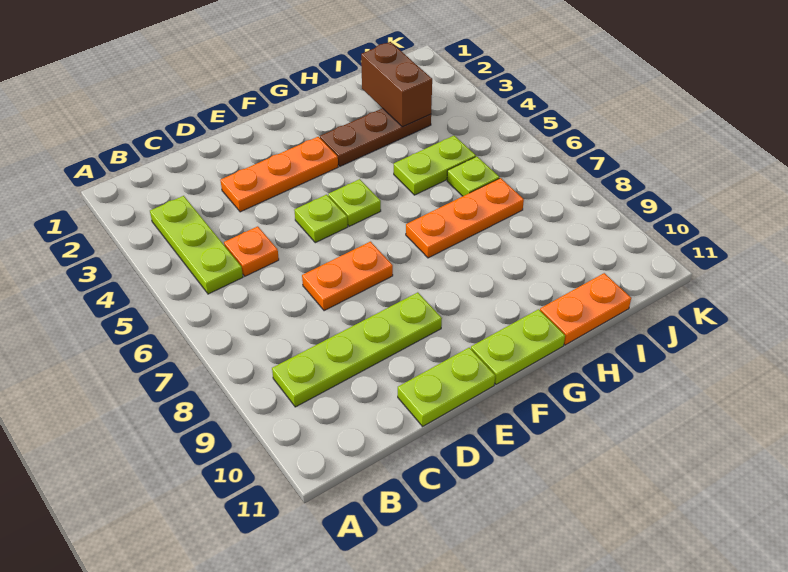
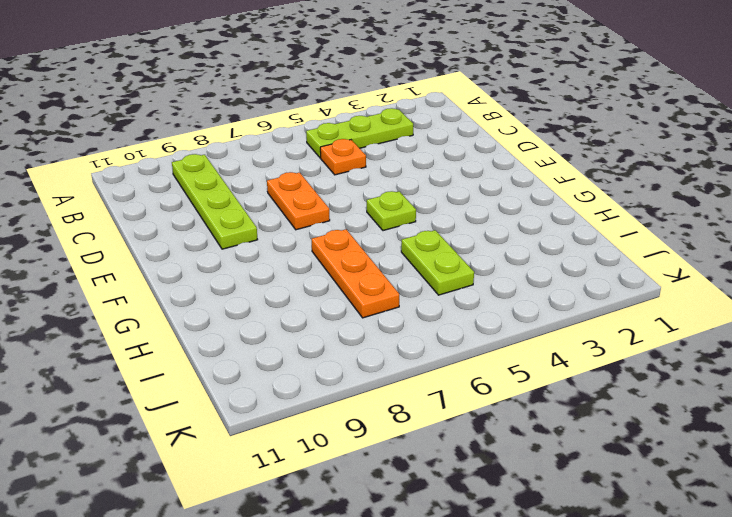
none -> orange plate D3:F3 level 1
none -> lime plate D11:E11 level 1
none -> lime plate E5 level 1

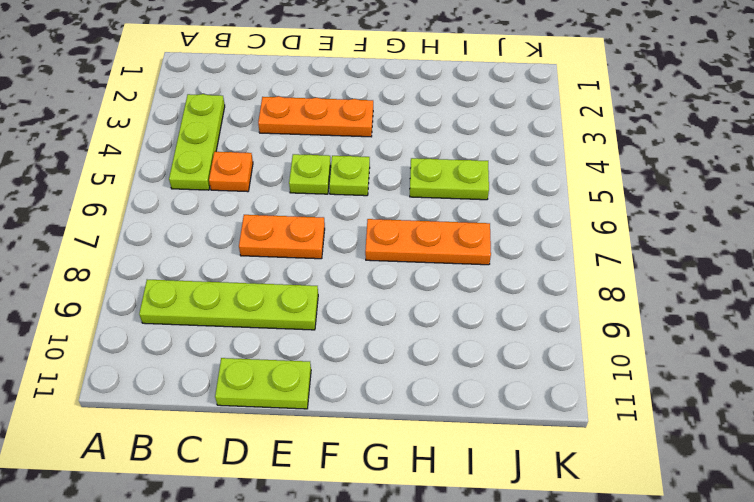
none -> lime plate F11:G11 level 1
none -> brown plate G3:I3 level 1
none -> orange plate H11:I11 level 1

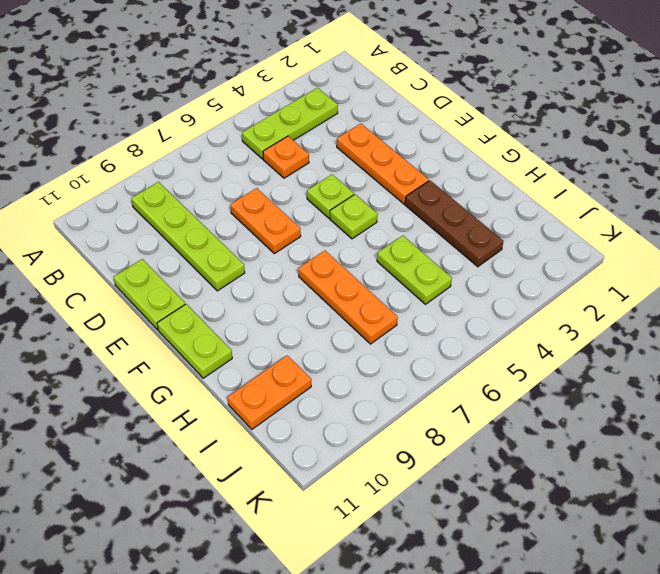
orange plate I10:I11 level 1 -> orange plate H11:I11 level 1
none -> lime plate I6 level 1
none -> brown brick I2:I3 level 2

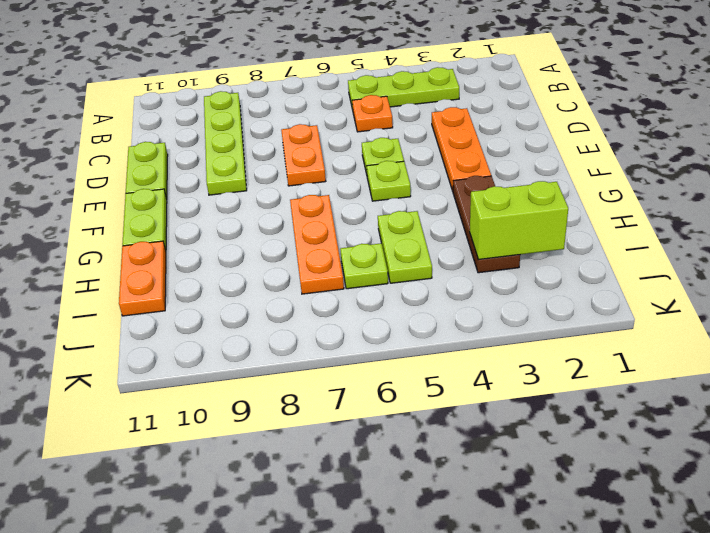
lime brick I2:I3 level 2 -> brown brick I2:I3 level 2

